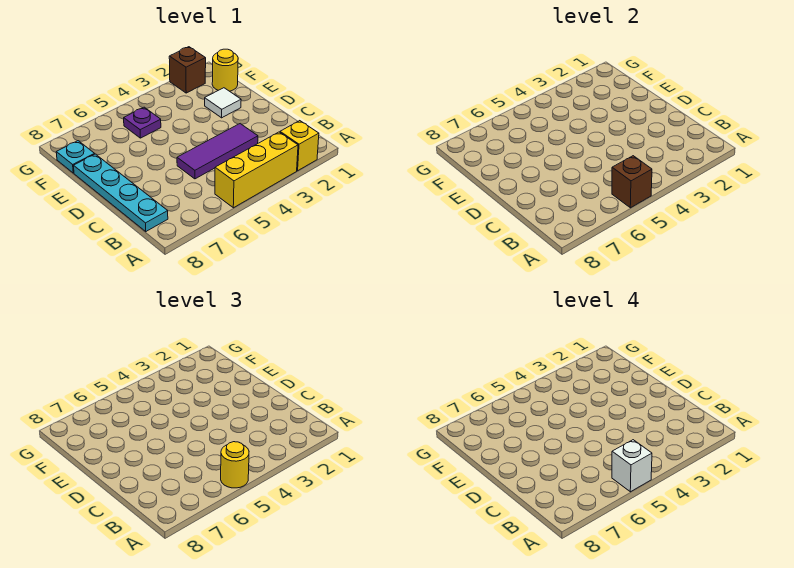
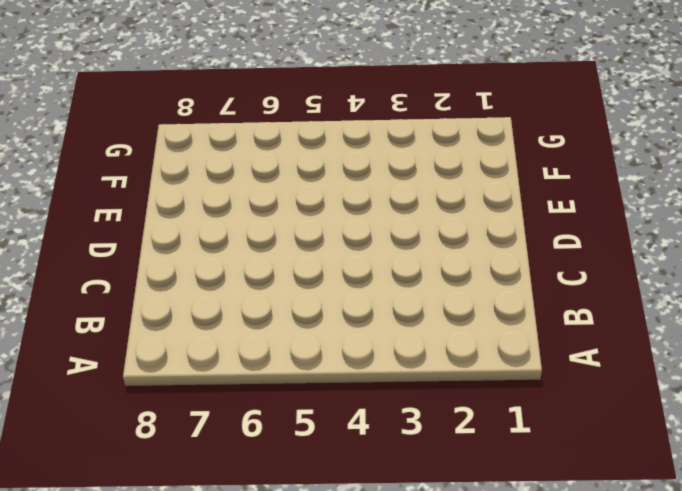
none -> yellow brick A2 level 1
none -> yellow brick A3:A5 level 1
none -> cyan plate B8:E8 level 1

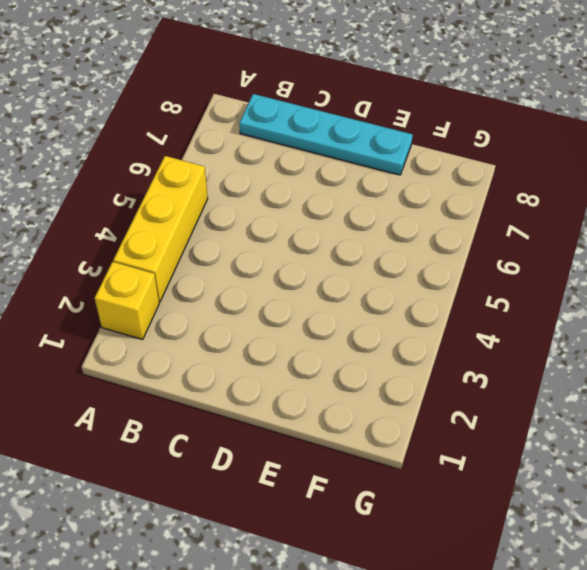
none -> purple tile C3:C5 level 1
none -> white tile E2 level 1
none -> yellow round brick F1 level 1

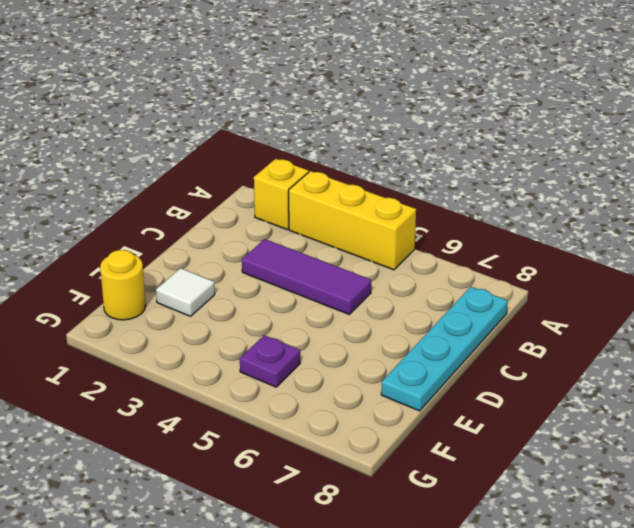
none -> cyan plate F8 level 1
none -> brown brick G2 level 1
none -> brown brick A5 level 2

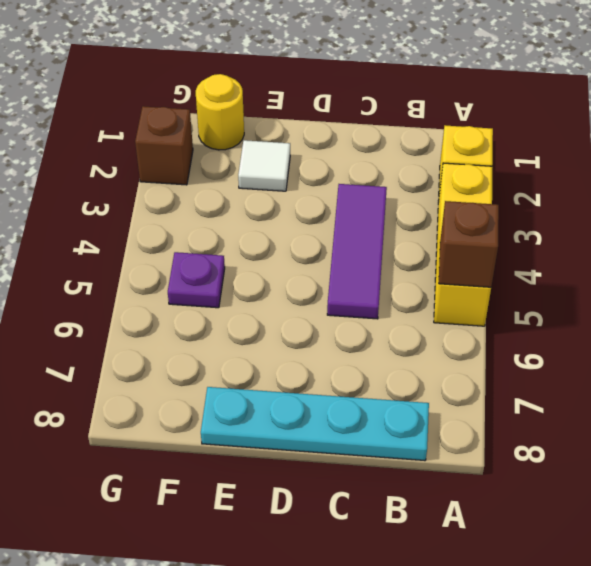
none -> cyan plate F8 level 1
none -> yellow round brick A5 level 3
none -> white brick A5 level 4

